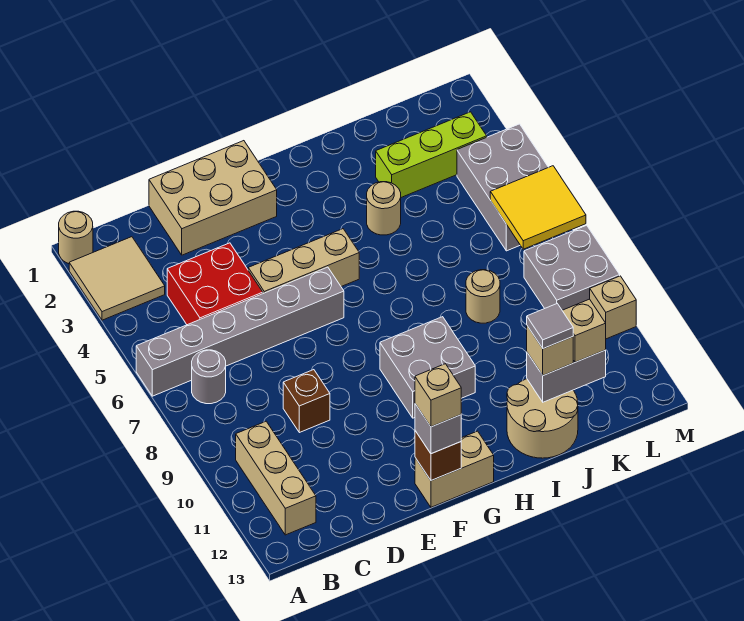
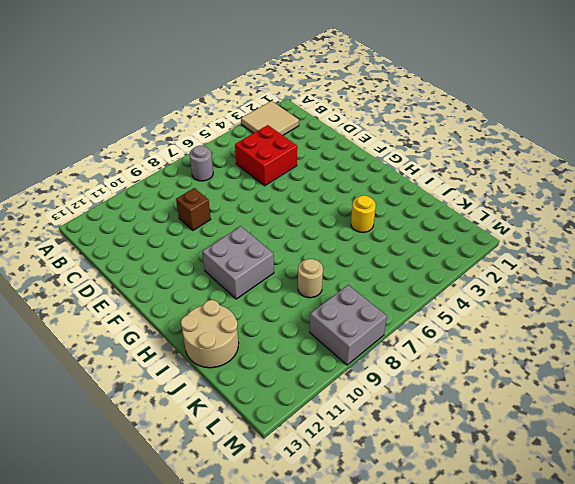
yellow round brick I4 level 1 -> tan round brick I4 level 1
none -> tan round brick A1 level 1
none -> grey brick A6:F6 level 1
none -> tan brick B10:B12 level 1

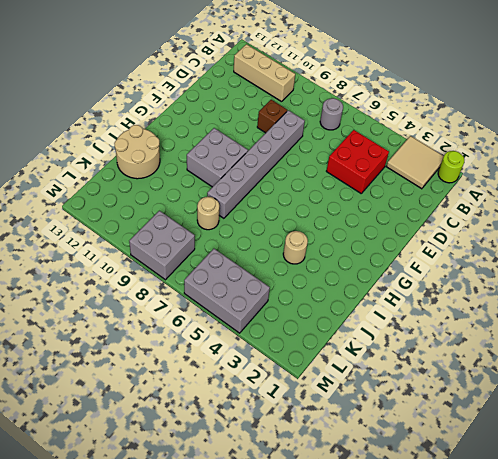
lime round brick A1 level 1 -> tan round brick A1 level 1
grey brick D8:I8 level 1 -> grey brick A6:F6 level 1
none -> tan brick D1:F2 level 1
none -> tan brick E5:G5 level 1
none -> tan brick F13:G13 level 1

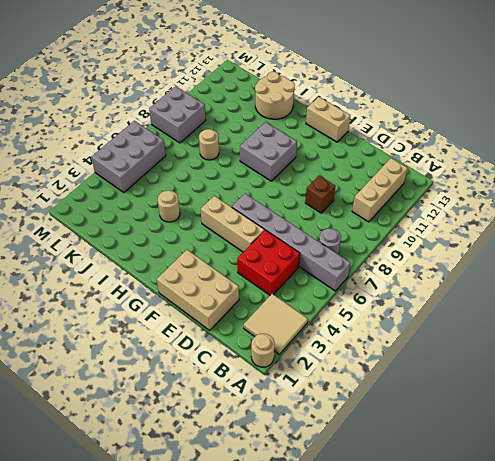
none -> lime brick J3:L3 level 1
none -> tan brick M10 level 1
none -> brown brick F13 level 2

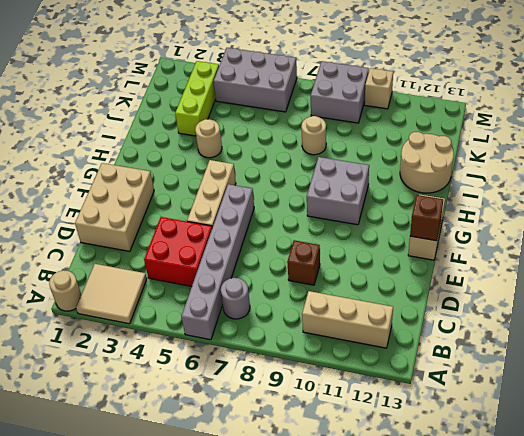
none -> grey brick J12:K12 level 2
none -> yellow tile L6:M7 level 2
none -> grey brick F13 level 3

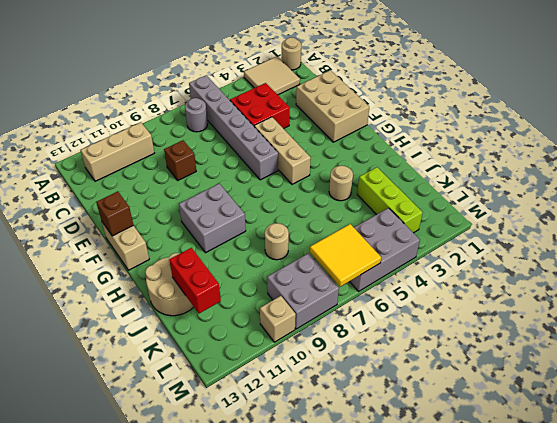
red brick J12:K12 level 2 -> grey brick J12:K12 level 2
none -> grey brick F13 level 3
none -> tan brick J12 level 3
none -> tan brick K12 level 3

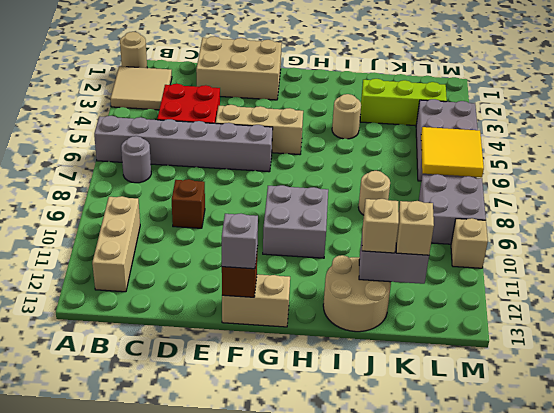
none -> tan brick F13 level 4
none -> grey tile J12 level 4

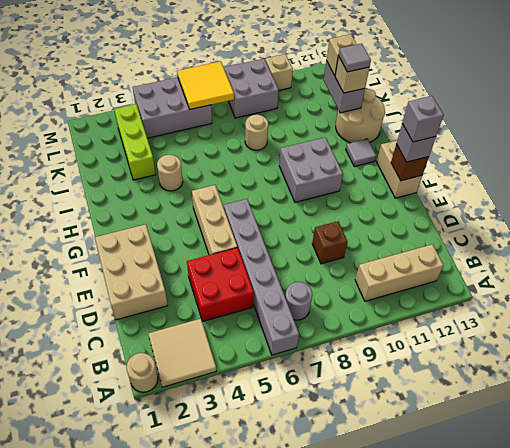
grey brick F13 level 4 -> tan brick F13 level 4
grey tile H12 level 1 -> none

